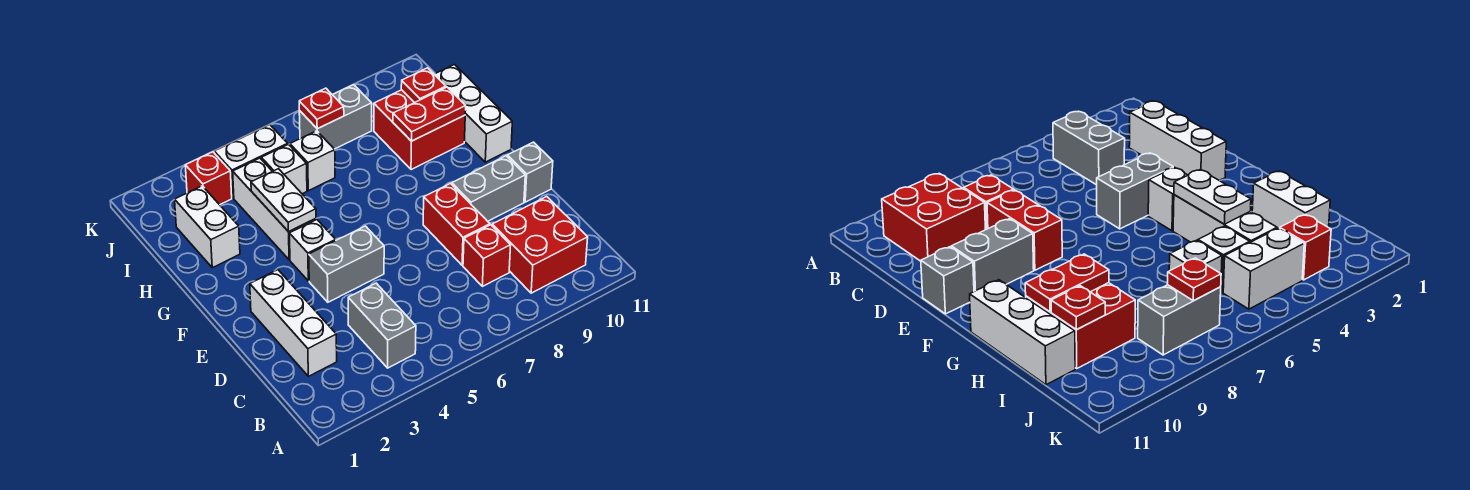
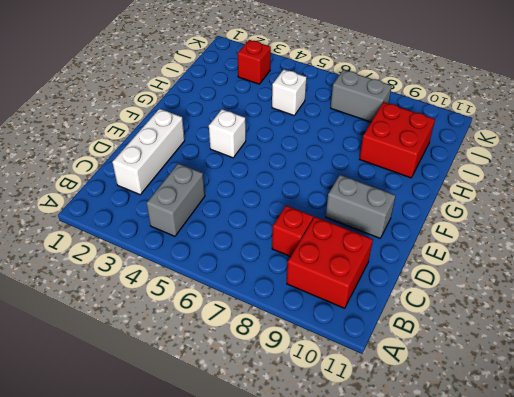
none -> red brick D8:E8 level 1
none -> grey brick E4:E5 level 1
none -> grey brick E11 level 1

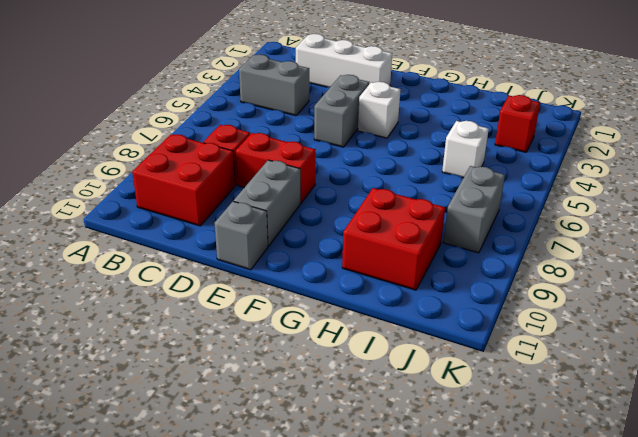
none -> white brick G4:I4 level 1
none -> white brick G11:I11 level 1
none -> white brick H2:I2 level 1

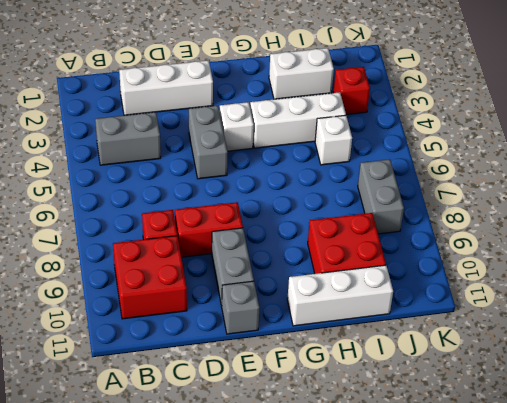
none -> white brick I6 level 1
none -> white brick J4:J5 level 1
none -> white plate G4:H4 level 2

